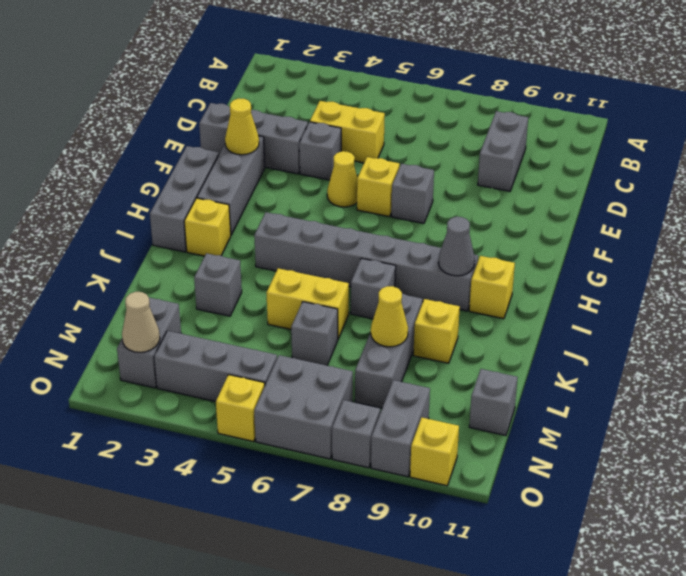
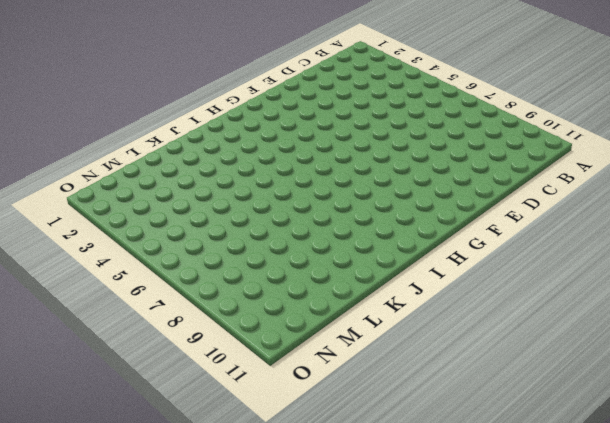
none -> grey brick C9:D9 level 1
none -> yellow brick D4:D5 level 1
none -> grey brick E1:E3 level 1
none -> grey brick E4 level 1

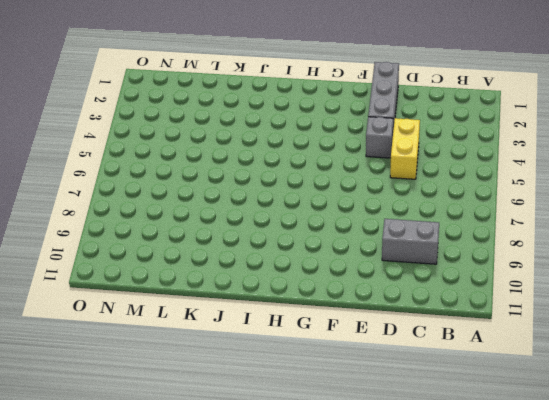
none -> grey brick F2:H2 level 1
none -> yellow cone F5 level 1
none -> yellow brick F6 level 1
none -> grey brick F7 level 1

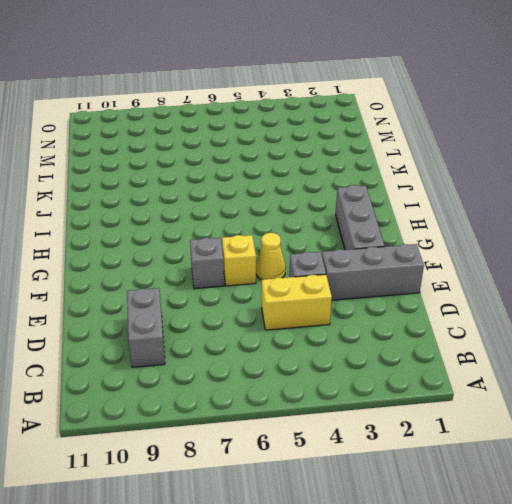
none -> grey brick G1:I1 level 1
none -> yellow brick I2 level 1
none -> grey brick I4:I9 level 1
none -> yellow brick I10 level 1

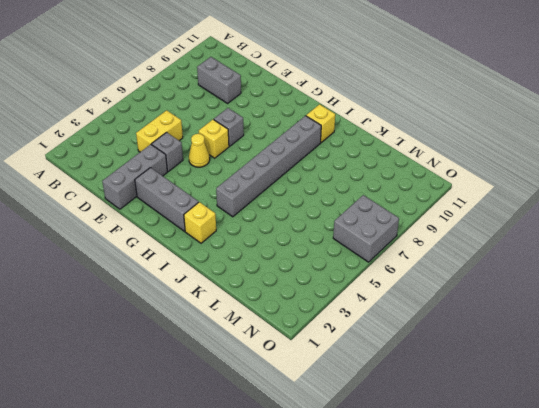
none -> grey brick G1:I1 level 1
none -> grey brick J7 level 1
none -> grey brick K3 level 1
none -> yellow brick K5:K6 level 1

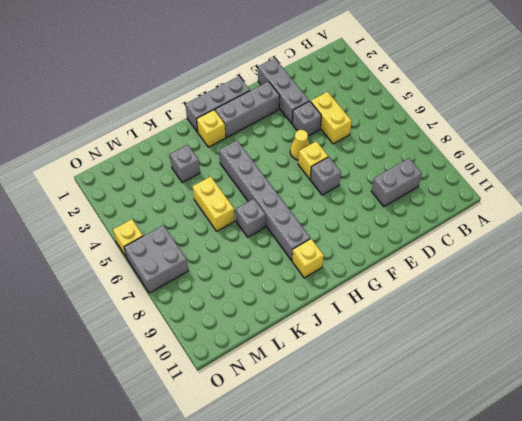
none -> grey brick K8:M8 level 1
none -> yellow brick K9 level 1
none -> grey brick L6 level 1
none -> grey brick M2:N2 level 1

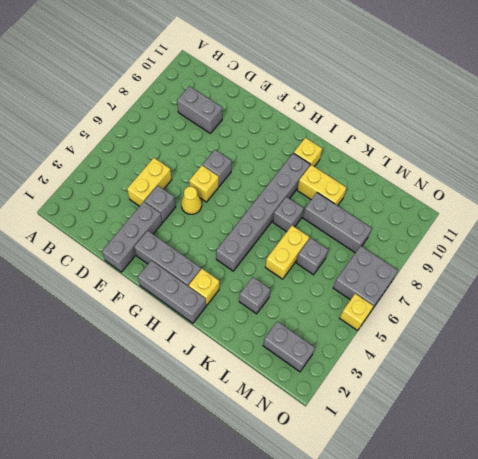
yellow brick J9:K9 level 1 -> yellow brick K9 level 1
none -> grey brick M11 level 1
none -> grey brick N3:N5 level 1
none -> grey brick N9:O9 level 1
none -> grey brick O8 level 1

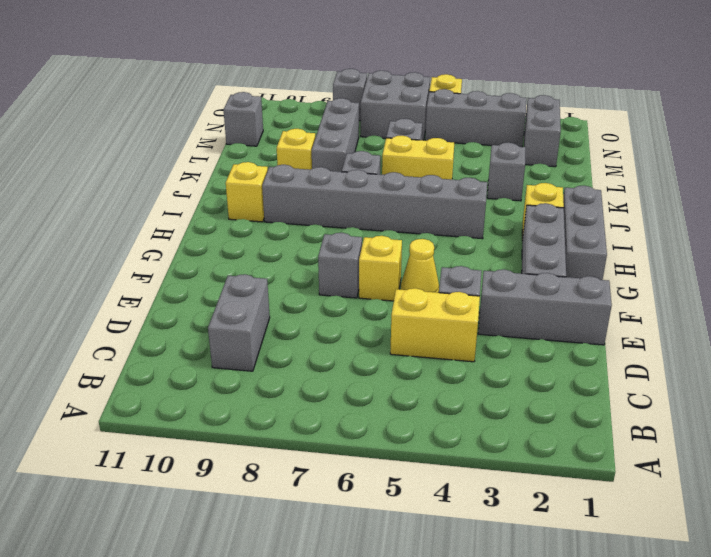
none -> grey brick N9:O9 level 1
none -> yellow brick O10 level 1
none -> yellow cone F2 level 2
none -> grey cone I9 level 2

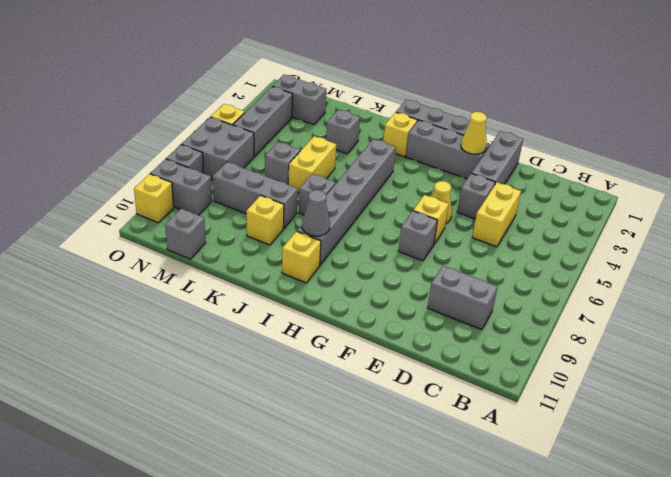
none -> yellow cone L8 level 2
none -> tan cone N2 level 2

